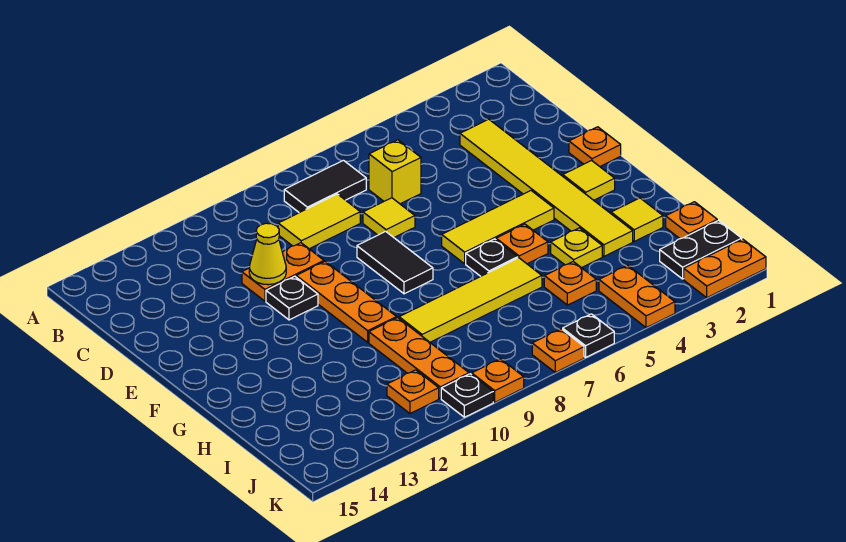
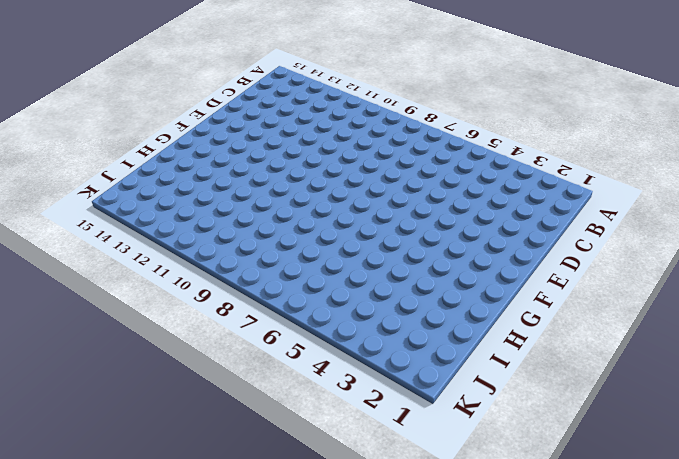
none -> black tile B7:B8 level 1
none -> yellow tile C3:H3 level 1
none -> yellow brick C6 level 1

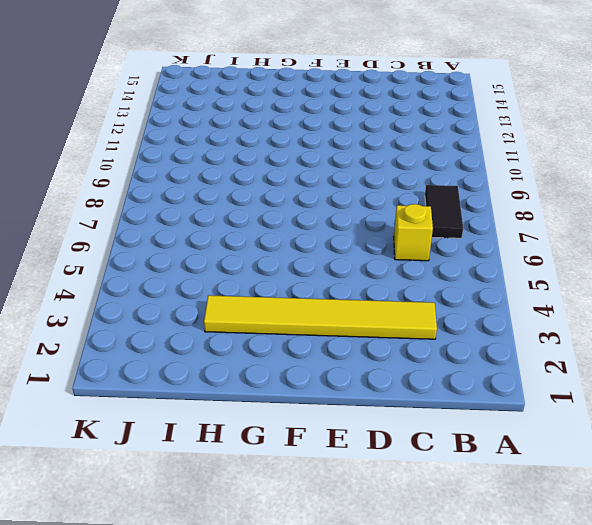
none -> yellow tile C8:C9 level 1
none -> yellow tile D7 level 1
none -> orange plate D10:D11 level 1

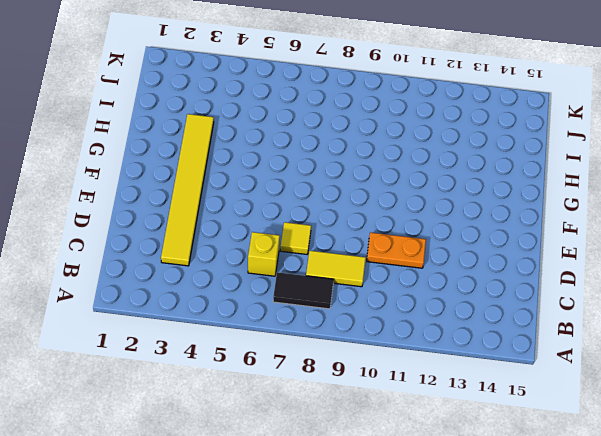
none -> orange plate E1 level 1
none -> black tile E8:F8 level 1
none -> orange plate E10:G10 level 1

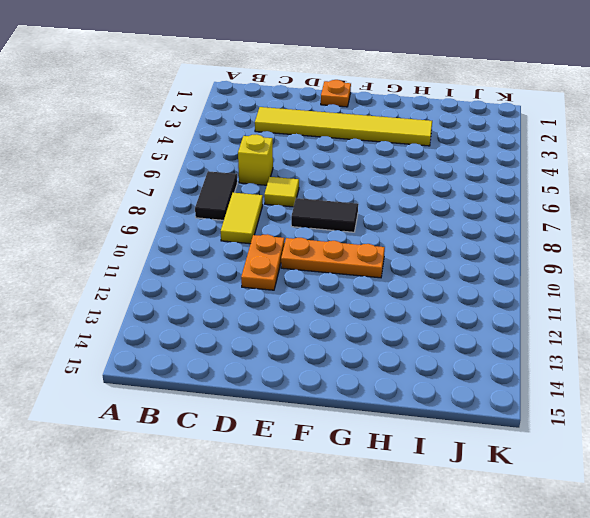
none -> black plate E11 level 1
none -> yellow tile F2 level 1
none -> yellow tile F4:F6 level 1

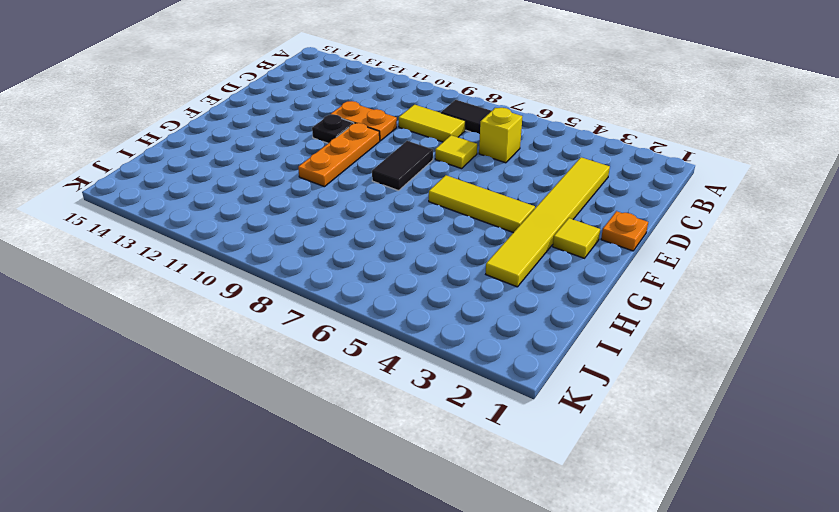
none -> orange plate G5 level 1
none -> black plate G6 level 1
none -> yellow tile H2 level 1

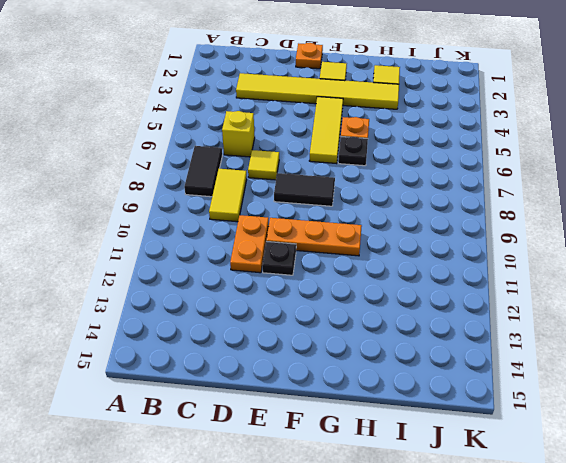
none -> yellow plate H4 level 1
none -> yellow tile H6:H9 level 1
none -> orange plate H10:J10 level 1

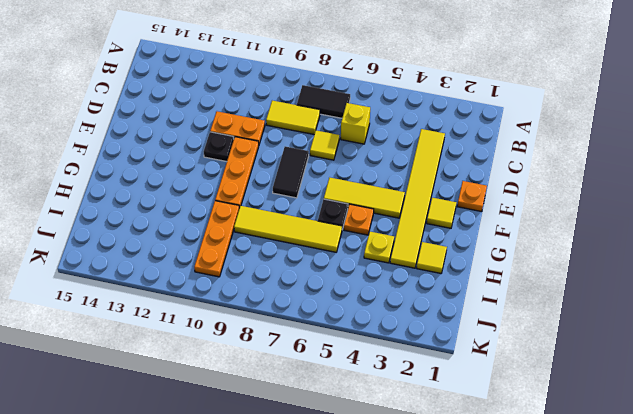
none -> orange plate I1 level 1
none -> orange plate I5 level 1
none -> black plate J1:J2 level 1

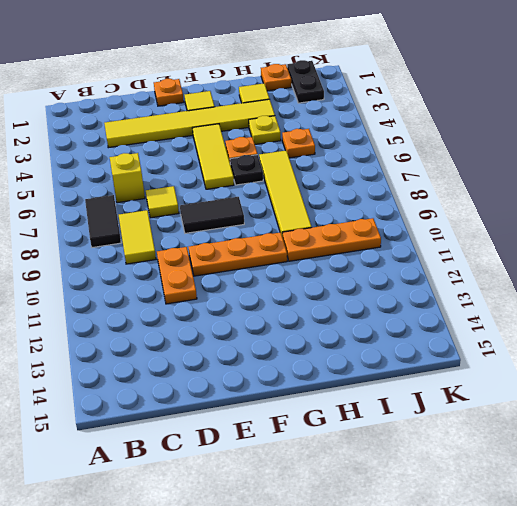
none -> black plate E11 level 1
none -> orange plate J4:K4 level 1
none -> orange plate J11 level 1

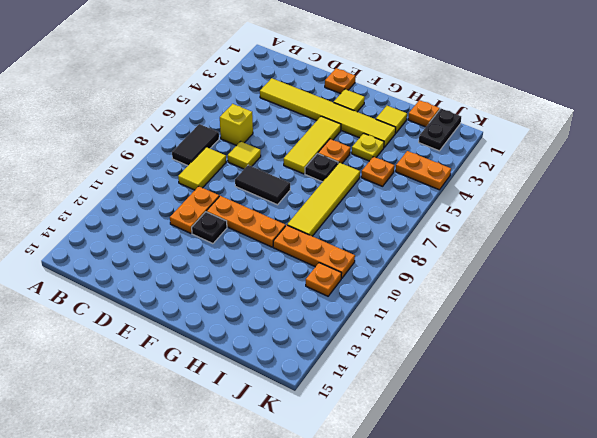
none -> orange plate K1:K2 level 1
none -> black plate K6 level 1
none -> orange plate K7 level 1

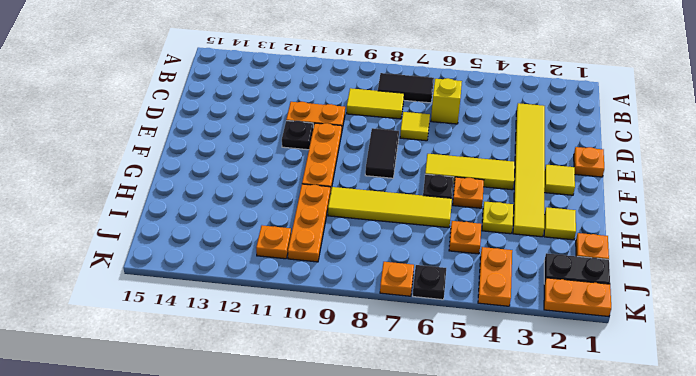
none -> orange plate K9 level 1
none -> black plate K10 level 1
none -> yellow cone D11 level 2

